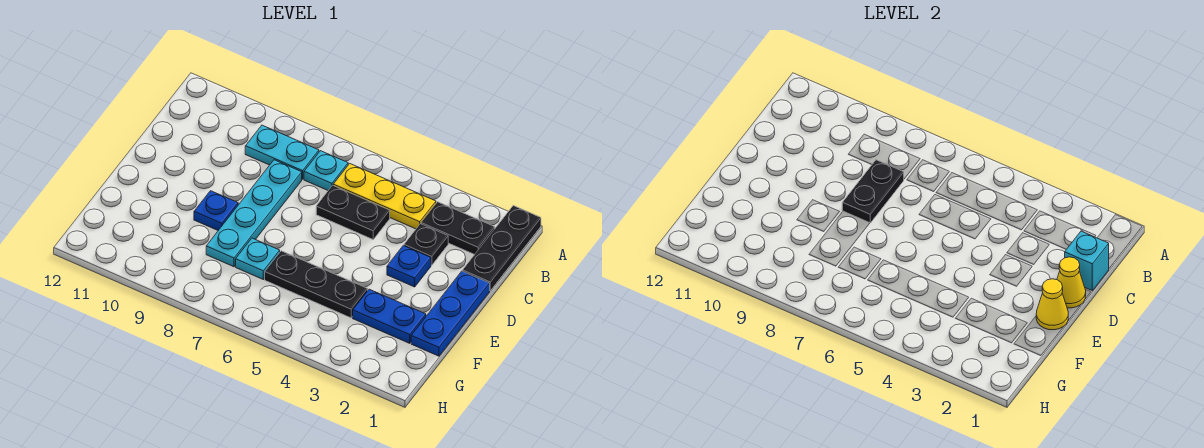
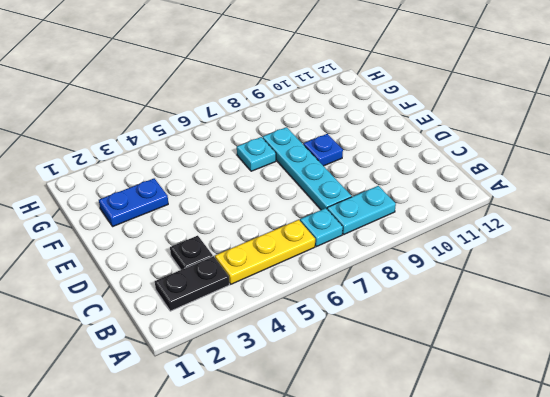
none -> black plate A1:C1 level 1
none -> black plate C5:C6 level 1
none -> blue plate D1:F1 level 1

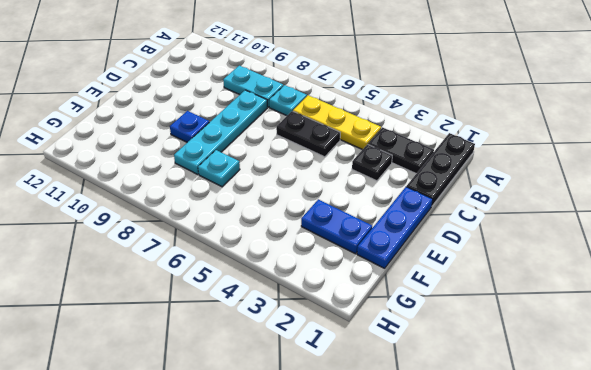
none -> blue plate D3 level 1
none -> black plate F4:F6 level 1
none -> cyan brick C1 level 2

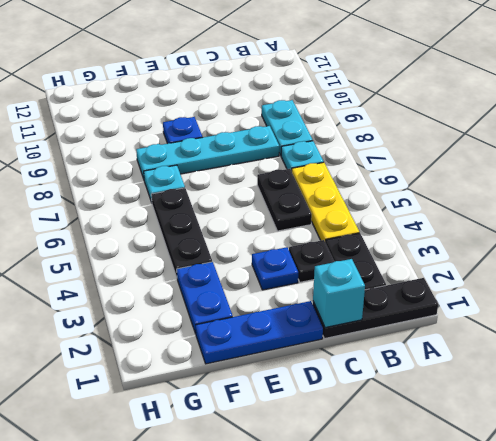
none -> black plate C8:D8 level 2
none -> yellow cone D1 level 2
none -> yellow cone E1 level 2

